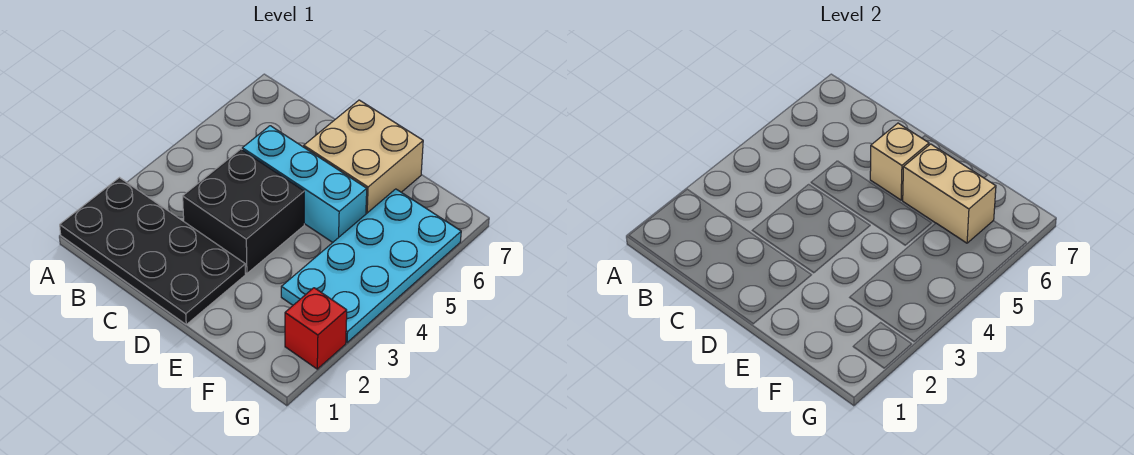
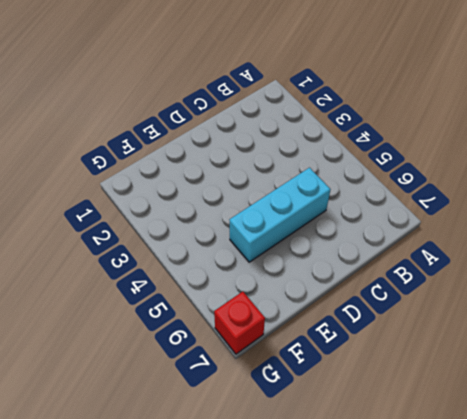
red brick G7 level 1 -> red brick G2 level 1
none -> black plate A1:D2 level 1
none -> black brick C3:D4 level 1

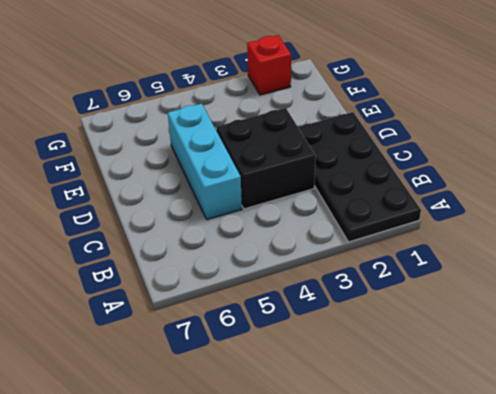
none -> tan brick D6:E7 level 1
none -> cyan plate F3:G6 level 1

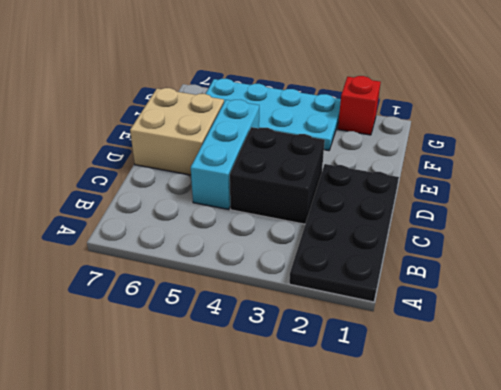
none -> tan brick D6 level 2
none -> tan brick E6:F6 level 2

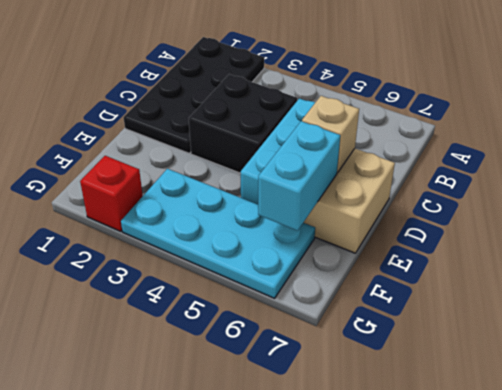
cyan brick E6:F6 level 2 -> tan brick E6:F6 level 2

